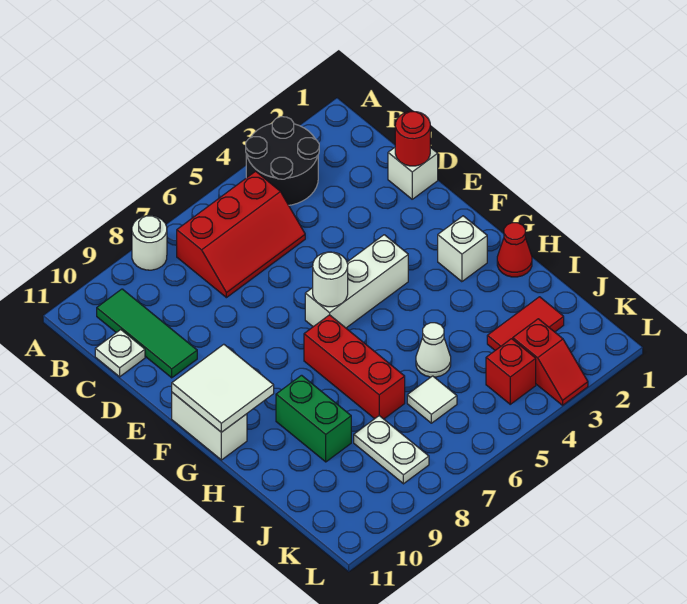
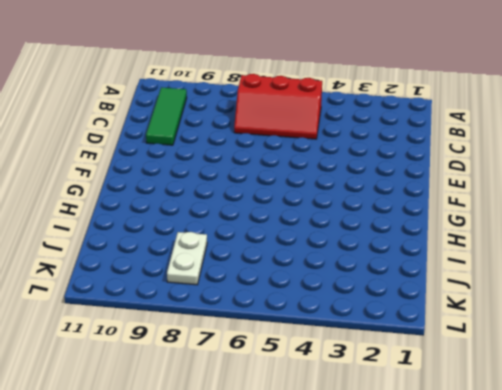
none -> black round brick A3:B4 level 1
none -> white round brick A8 level 1
none -> white plate C11 level 1

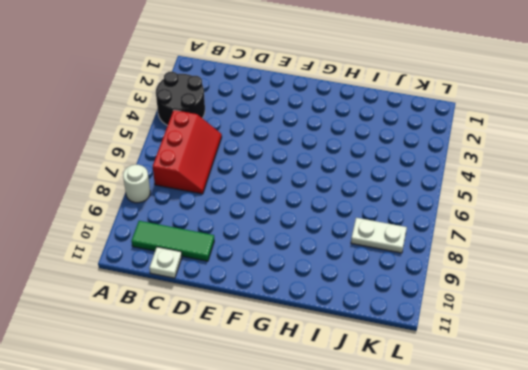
none -> white brick D1 level 1
none -> white brick F4:F6 level 1
none -> white brick F11:G11 level 1

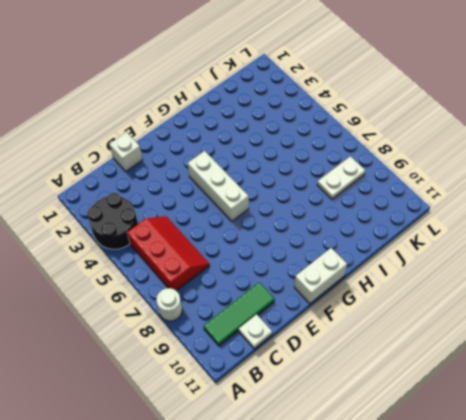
none -> white brick G2 level 1
none -> red brick G7:I7 level 1
none -> red cone H1 level 1

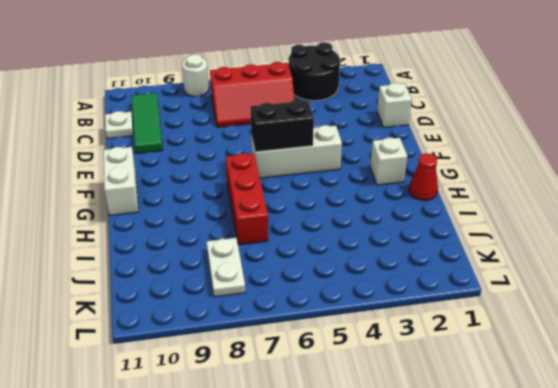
black brick F5:F6 level 2 -> white round brick F6 level 2
none -> green brick H9:I9 level 1
none -> white cone I5 level 1
none -> red tile J2:J3 level 1

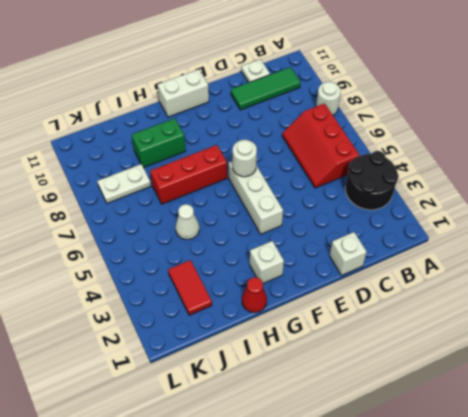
none -> white tile J6 level 1
none -> red slope K3:L3 level 1 top K
none -> red brick K4 level 1

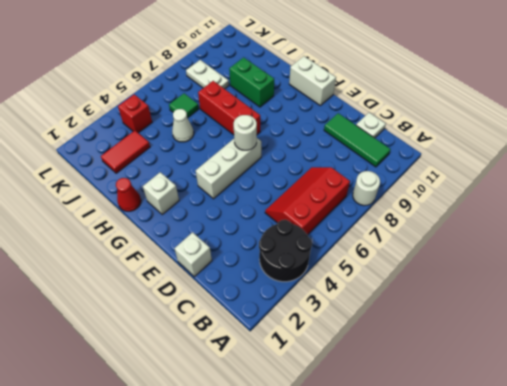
green tile J6 level 1 -> white tile J6 level 1
none -> red slope K3:L3 level 1 top K
none -> red round brick D1 level 2
none -> white tile F10:G11 level 2

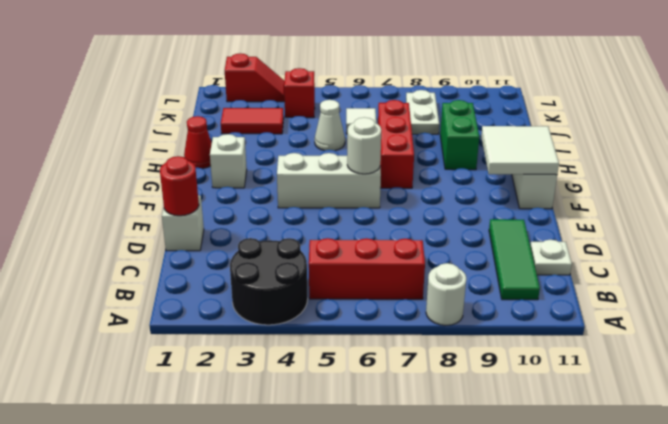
red slope L2:L3 level 1 top 2 -> red slope K3:L3 level 1 top K

